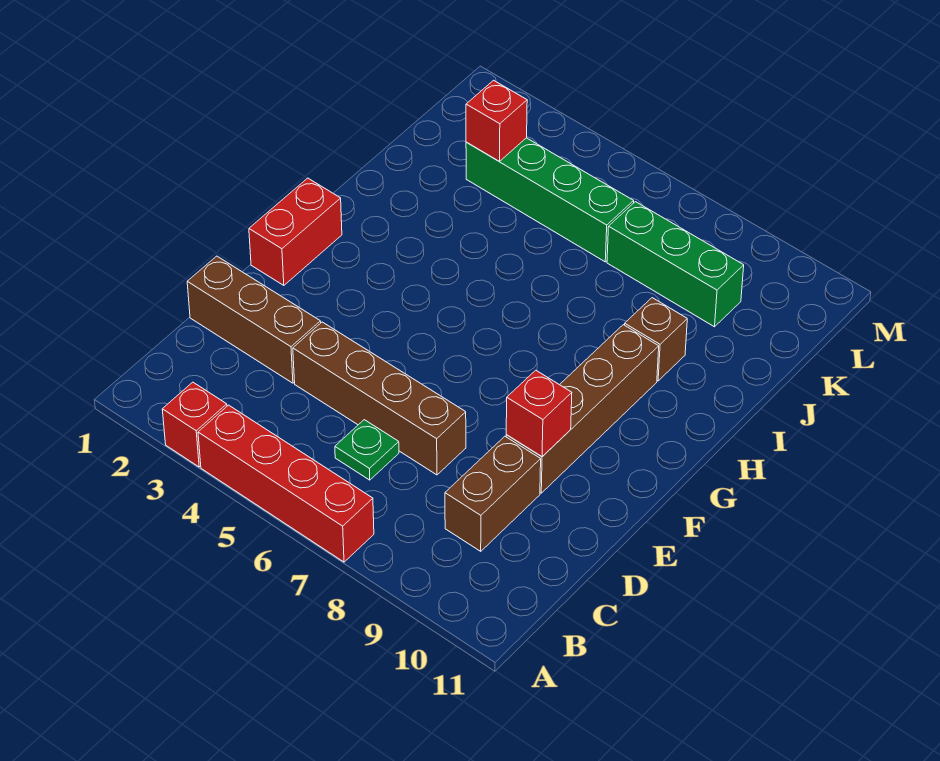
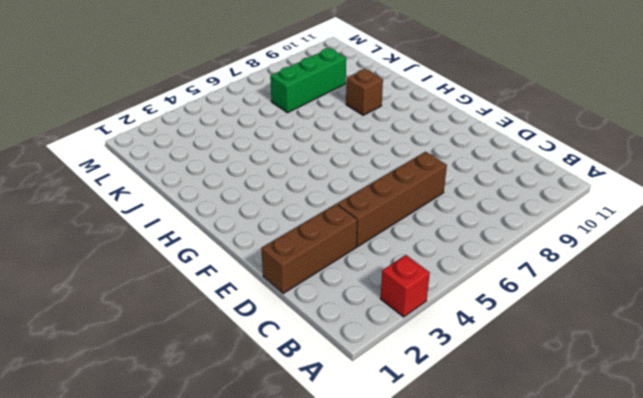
none -> red brick A4:A7 level 1
none -> green plate C6 level 1
none -> brown brick C9:D9 level 1

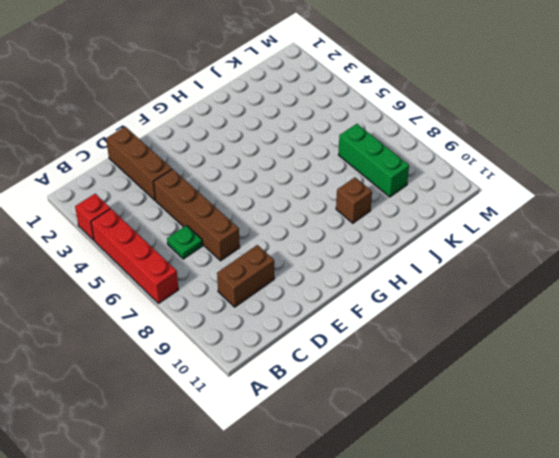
none -> brown brick E9:H9 level 1
none -> red brick F1:G1 level 1
none -> green brick K3:K6 level 1

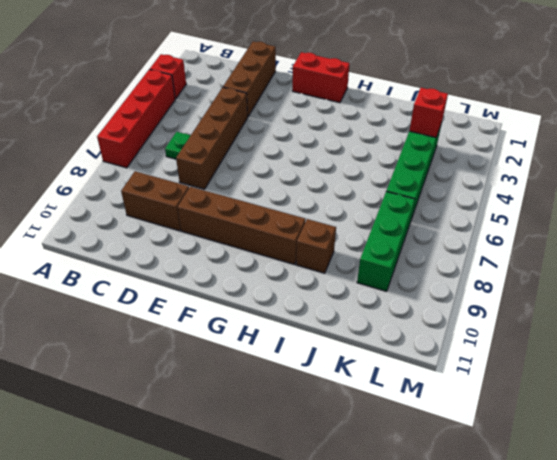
none -> red brick E9 level 2

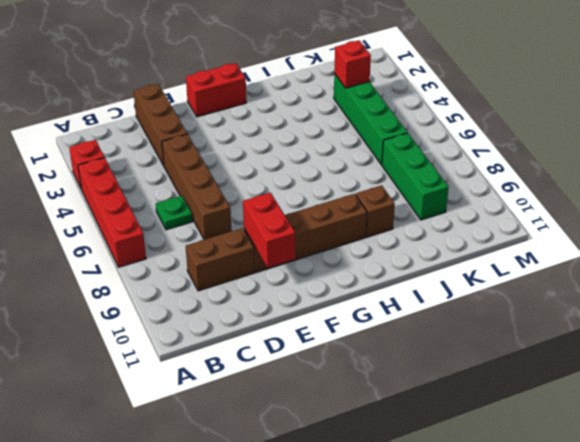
red brick E9:E10 level 2 -> red brick E9 level 2

